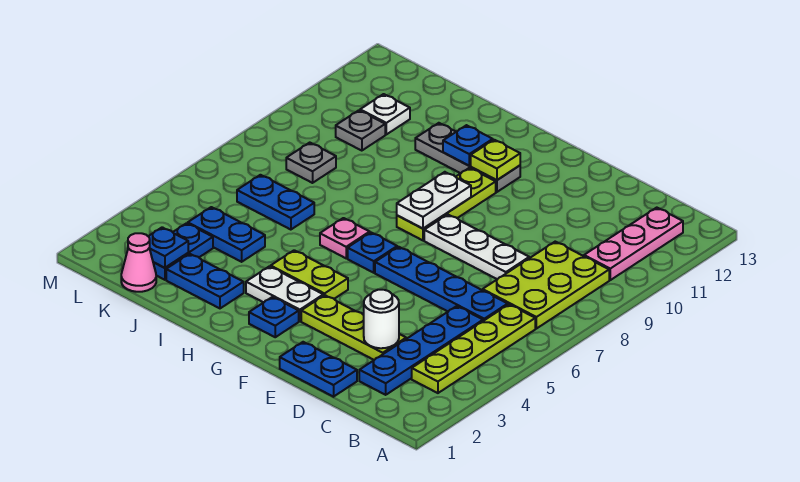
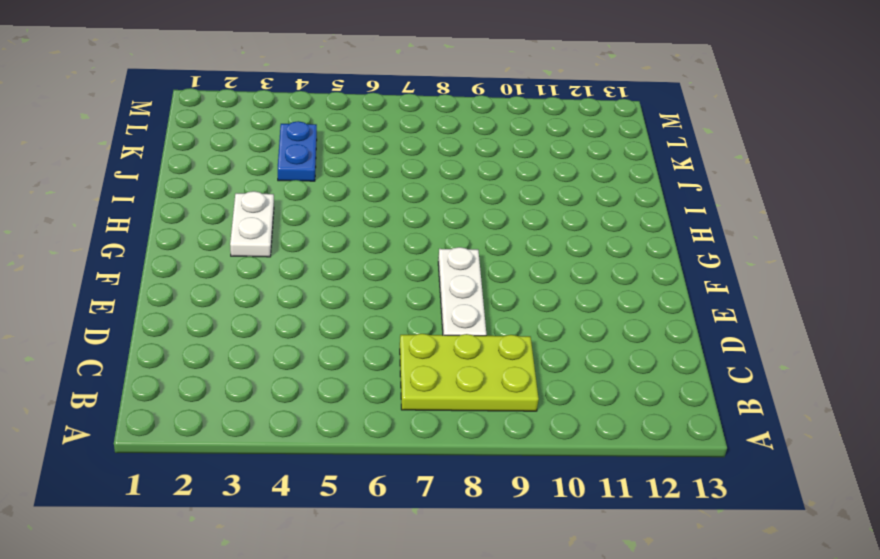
none -> lime plate B3:B6 level 1
none -> pink plate B10:B12 level 1
none -> blue plate C2:C5 level 1

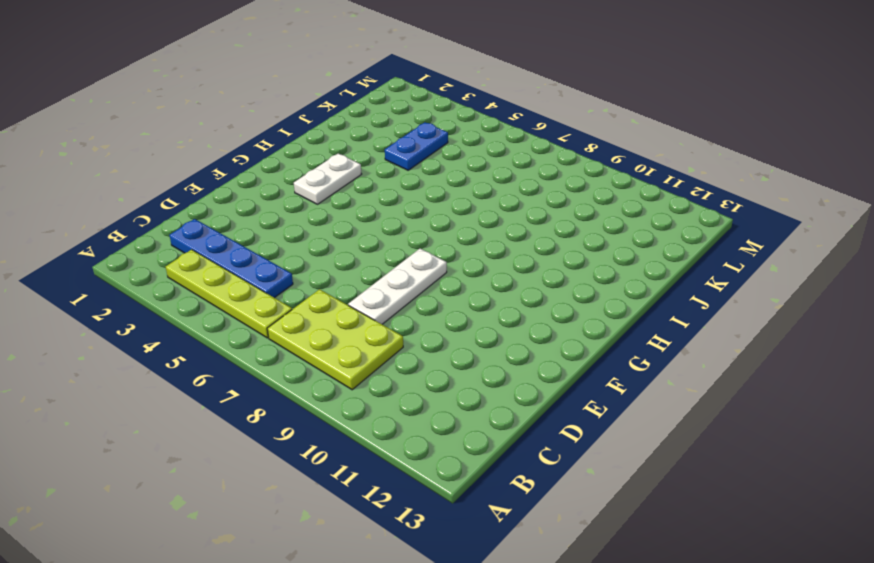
none -> pink plate B10:B12 level 1
none -> blue plate C6:F6 level 1
none -> blue plate D1:E1 level 1

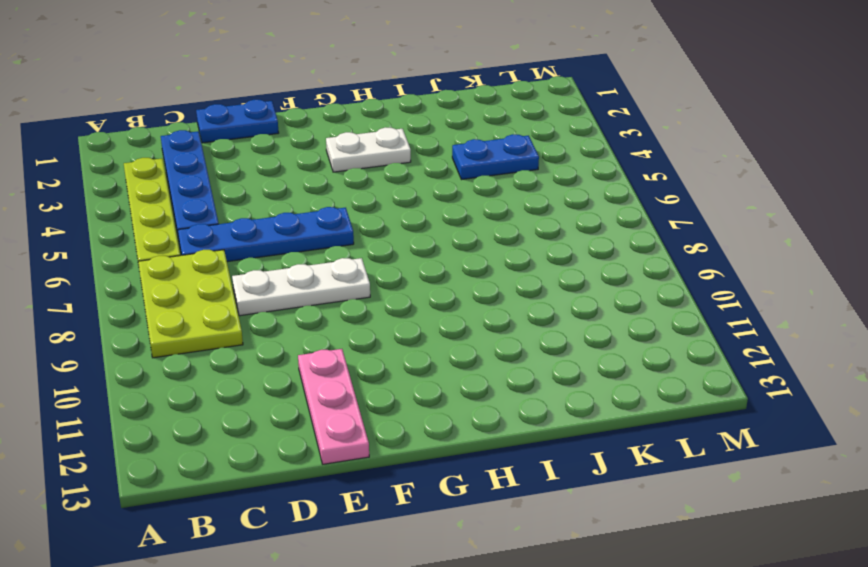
pink plate E11:E13 level 1 -> pink plate B10:B12 level 1
none -> lime plate D3:F3 level 1
none -> blue plate G2 level 1
none -> lime plate G4:H4 level 1

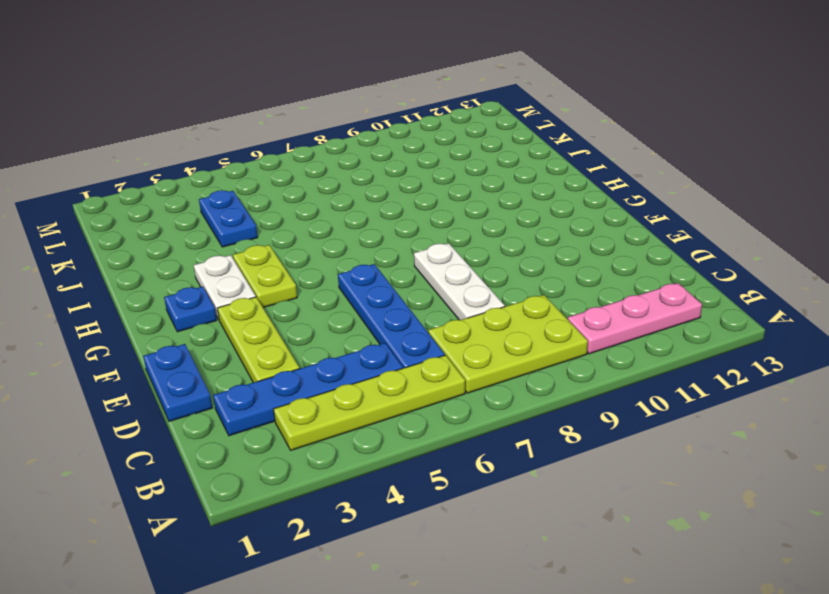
none -> blue plate G6 level 1
none -> lime plate G8:G10 level 1
none -> grey plate G11:I11 level 1

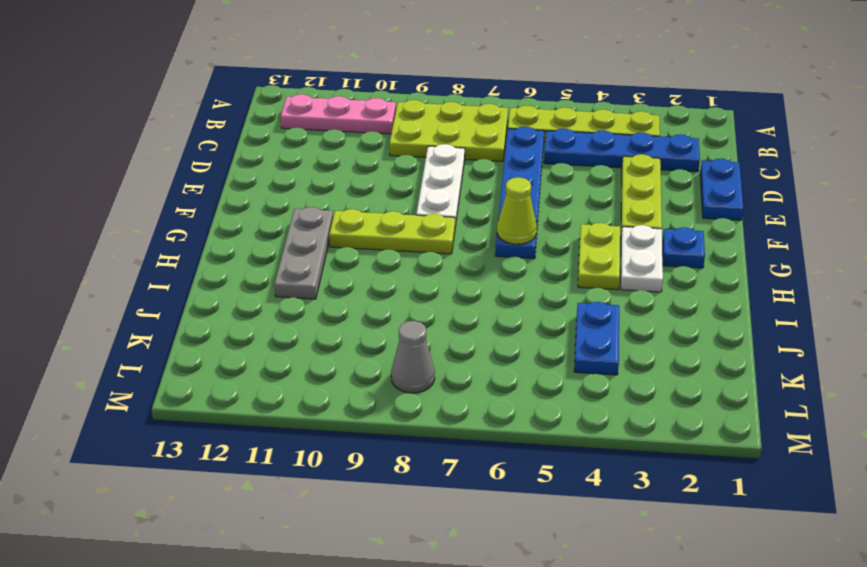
lime cone G6 level 2 -> none
grey cone L8 level 1 -> none
none -> pink plate H6 level 1
none -> blue plate I2:J2 level 1
none -> blue plate J6:K6 level 1

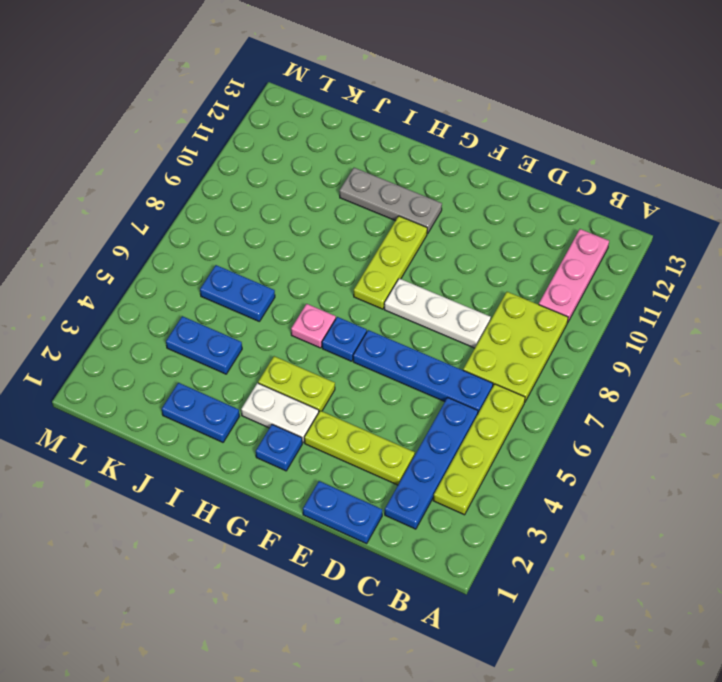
none -> pink cone K1 level 1
none -> blue plate K2:K3 level 1
none -> grey plate K8 level 1

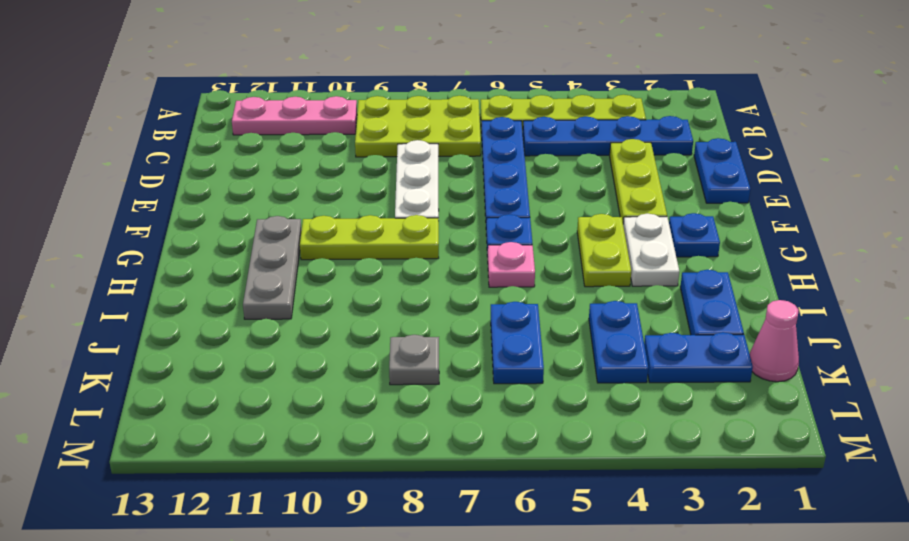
none -> grey plate K10 level 1
none -> white plate K11 level 1
none -> white round brick D3 level 2

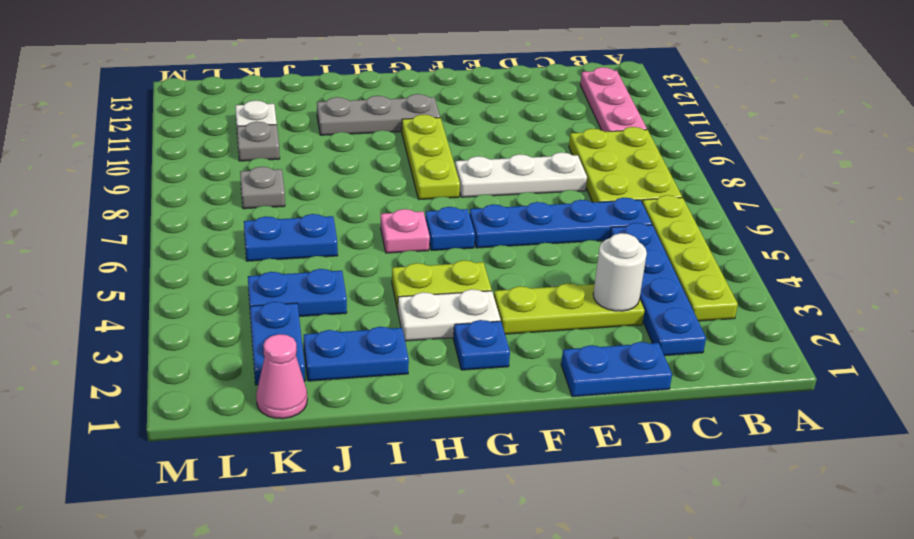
none -> white plate G8:G9 level 2
none -> lime plate G11 level 2
none -> blue plate H11 level 2

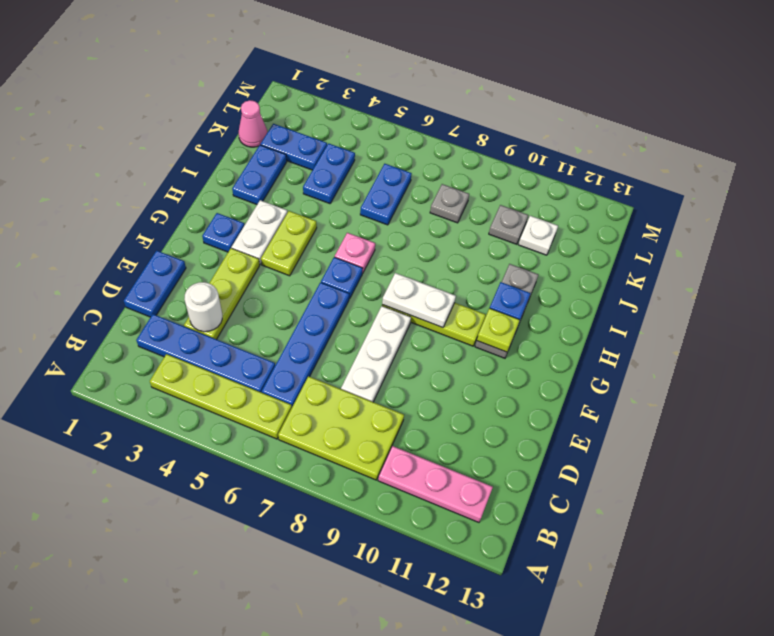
none -> blue plate K2 level 2

